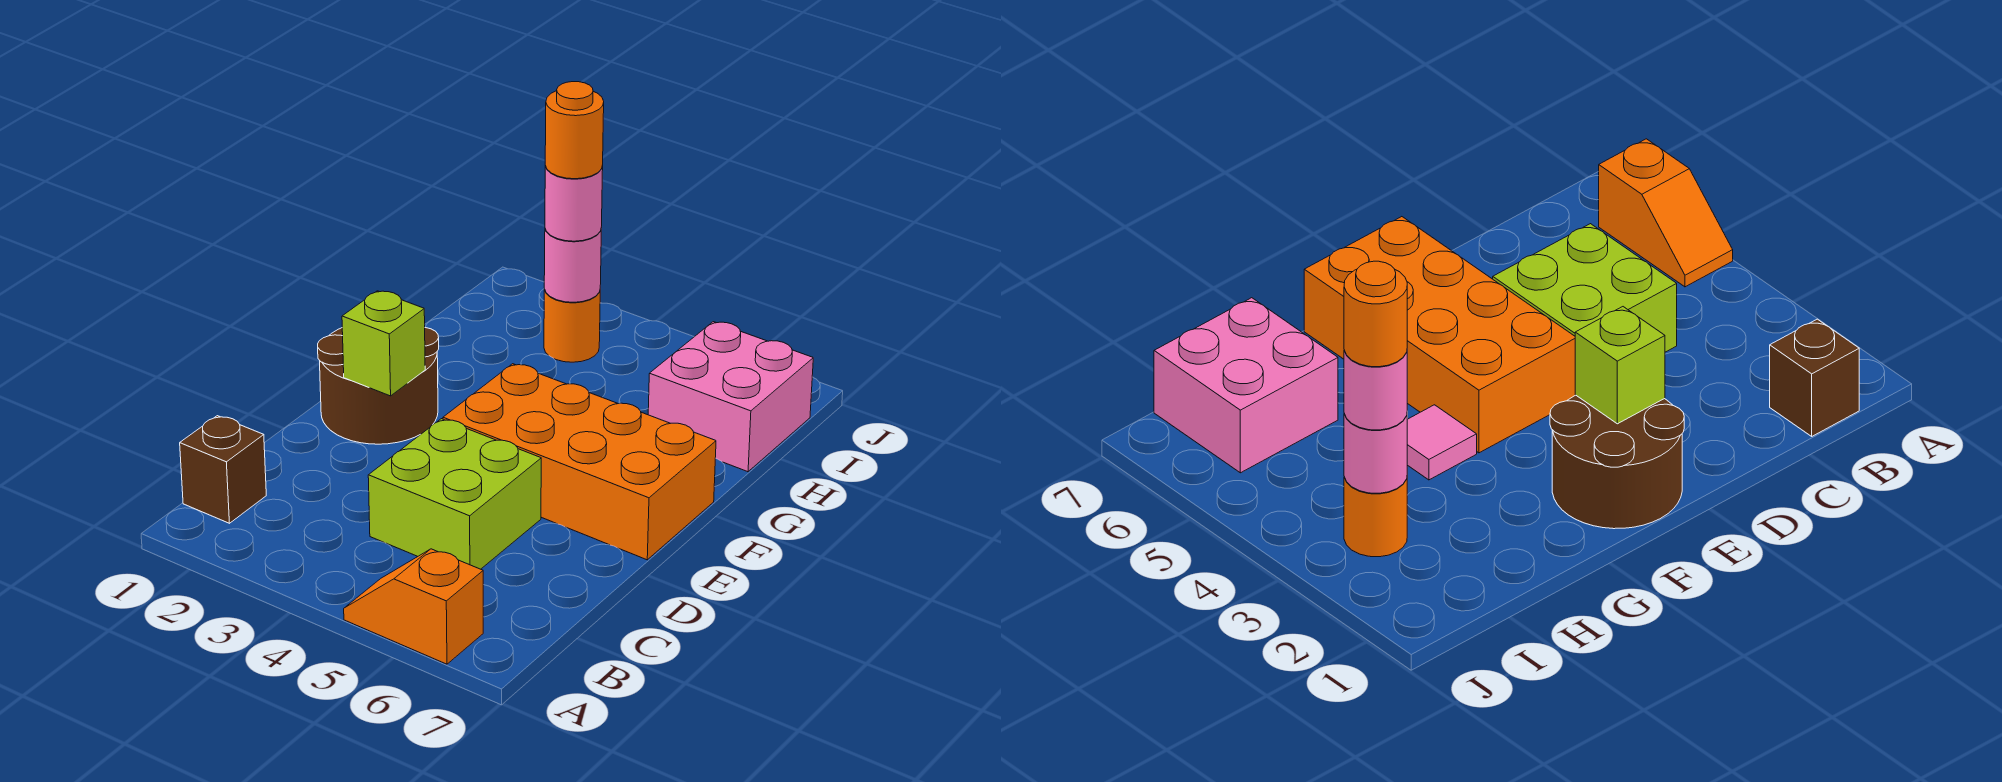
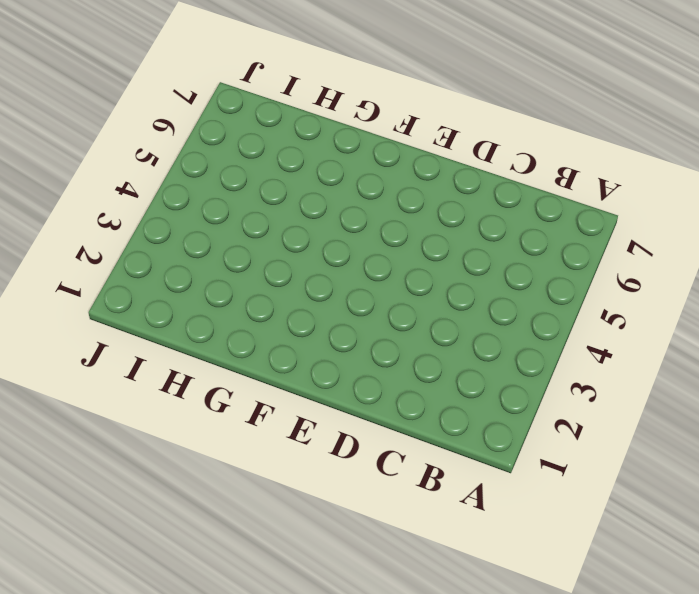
none -> orange slope A5:A6 level 1 top 6
none -> brown brick B1 level 1
none -> lime brick C4:D5 level 1

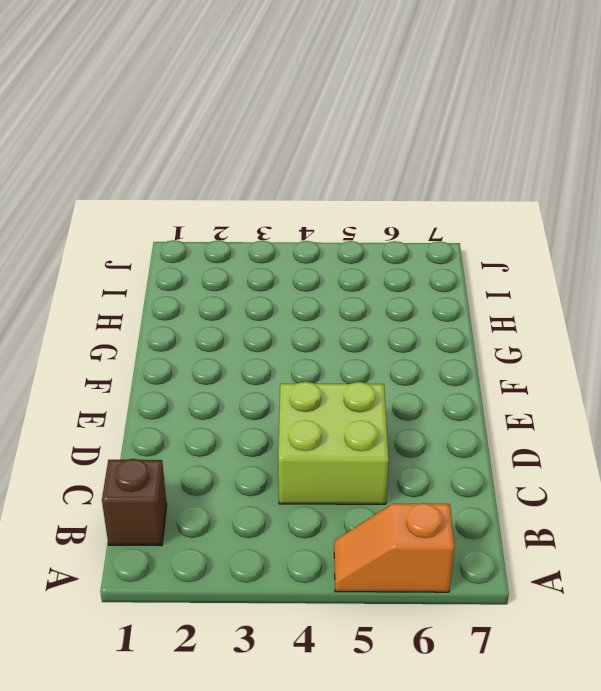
none -> brown round brick E1:F2 level 1
none -> orange brick E4:F7 level 1
none -> pink tile G4 level 1

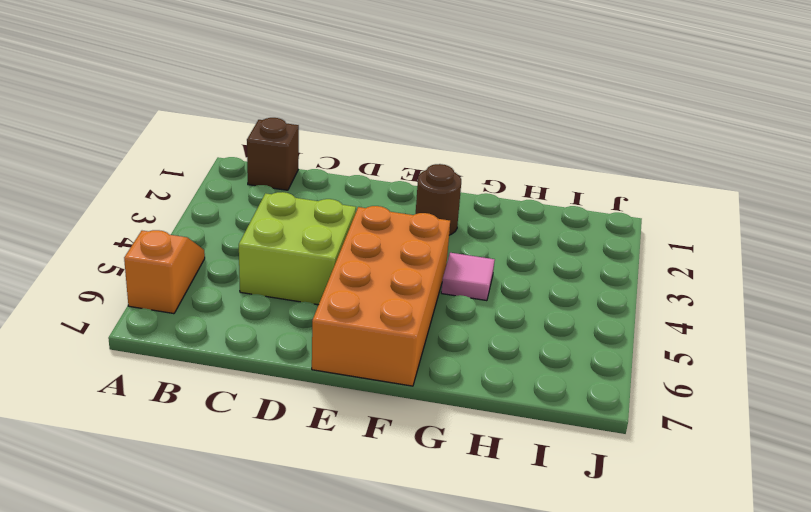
brown round brick F2 level 1 -> brown round brick E1:F2 level 1
none -> pink brick H6:I7 level 1
none -> orange round brick I3 level 1
none -> lime brick E2 level 2

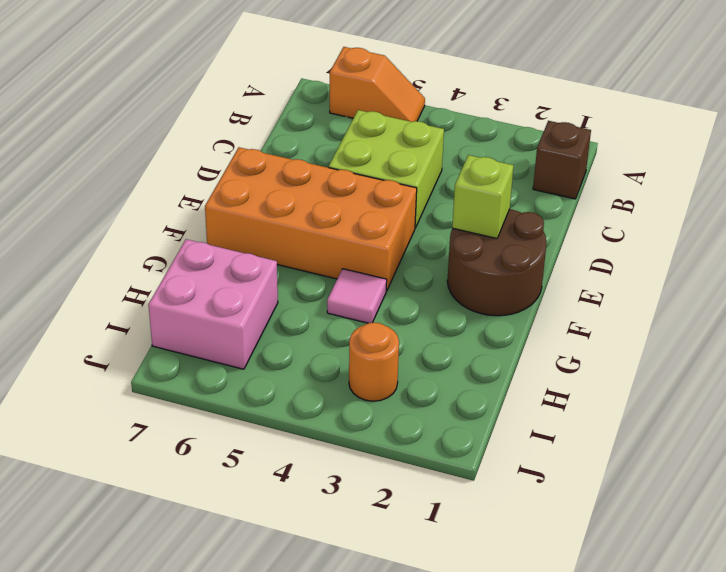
none -> pink round brick I3 level 2
none -> pink round brick I3 level 3
none -> orange round brick I3 level 4

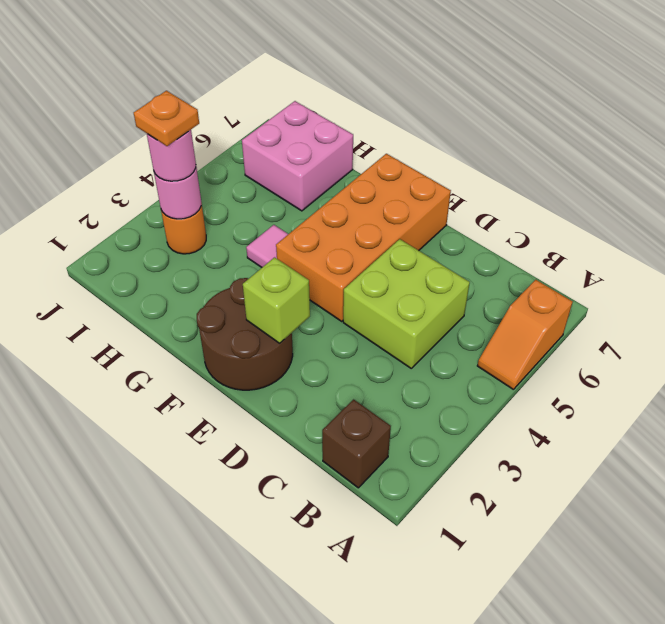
orange plate I3 level 4 -> orange round brick I3 level 4

